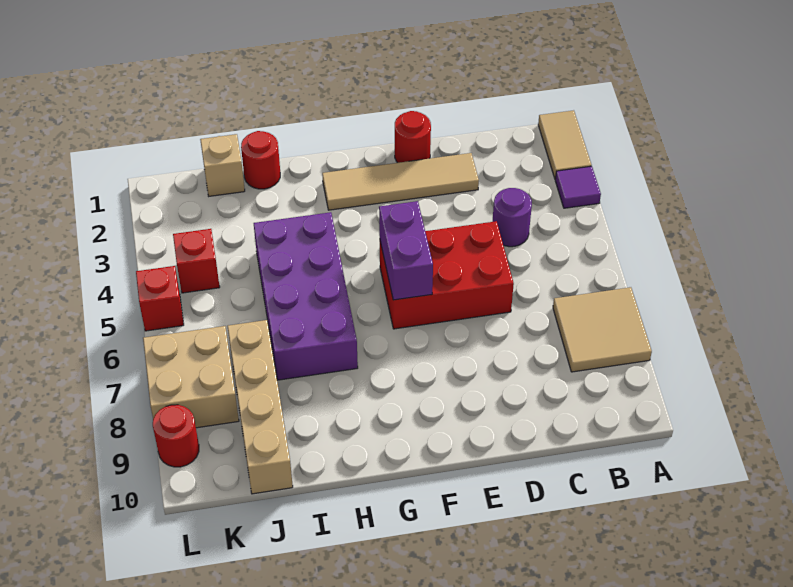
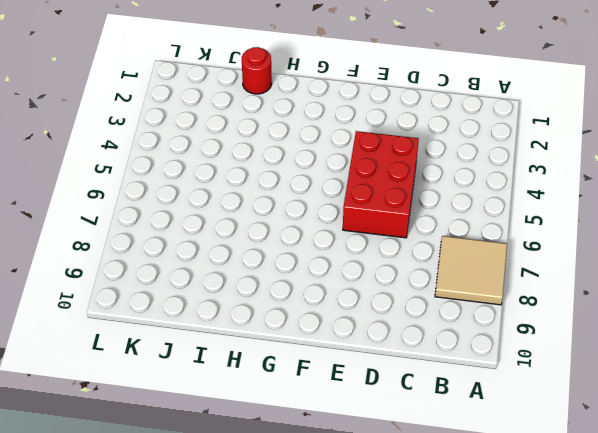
red brick D4:E6 level 1 -> red brick D5:F6 level 1
none -> tan tile A1:A2 level 1
none -> purple tile A3 level 1
none -> purple round brick C4 level 1

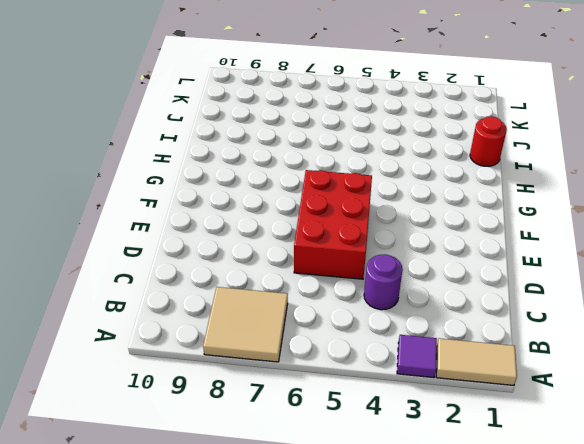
none -> tan tile D2:G2 level 1
none -> red round brick E1 level 1
none -> purple brick H4:I7 level 1

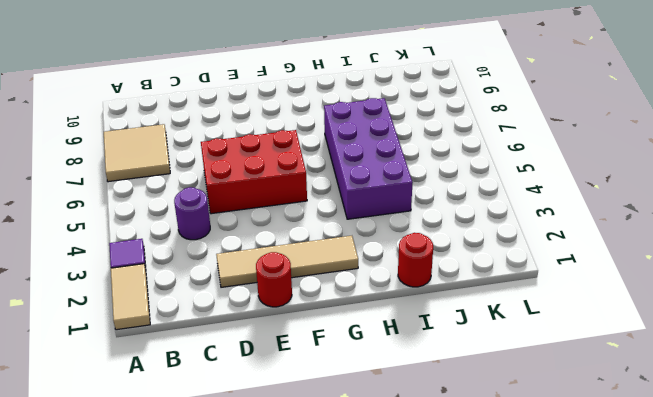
none -> tan brick J1 level 1
none -> tan brick J7:J10 level 1
none -> red brick K4 level 1

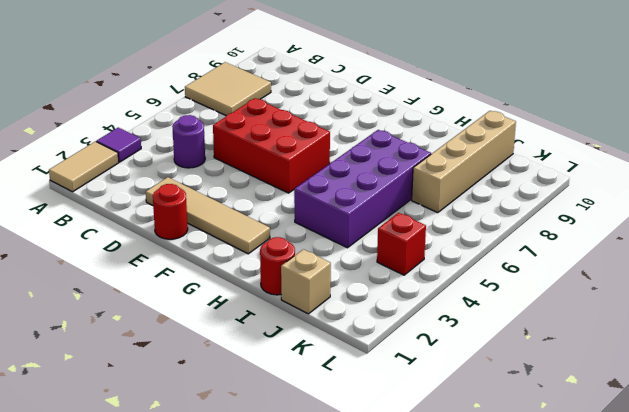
none -> tan brick K7:L8 level 1
none -> red brick L5 level 1
none -> red round brick L9 level 1

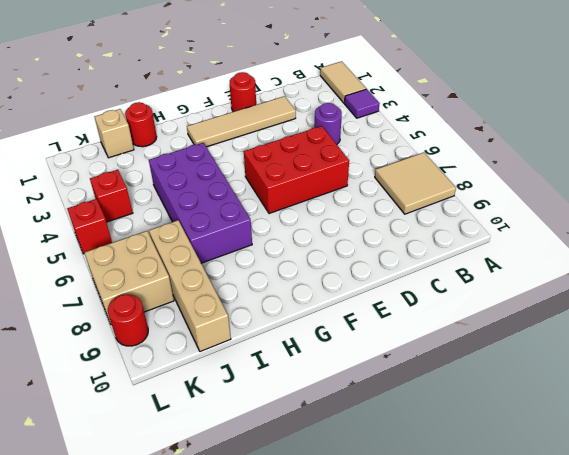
none -> purple brick F5:F6 level 2

